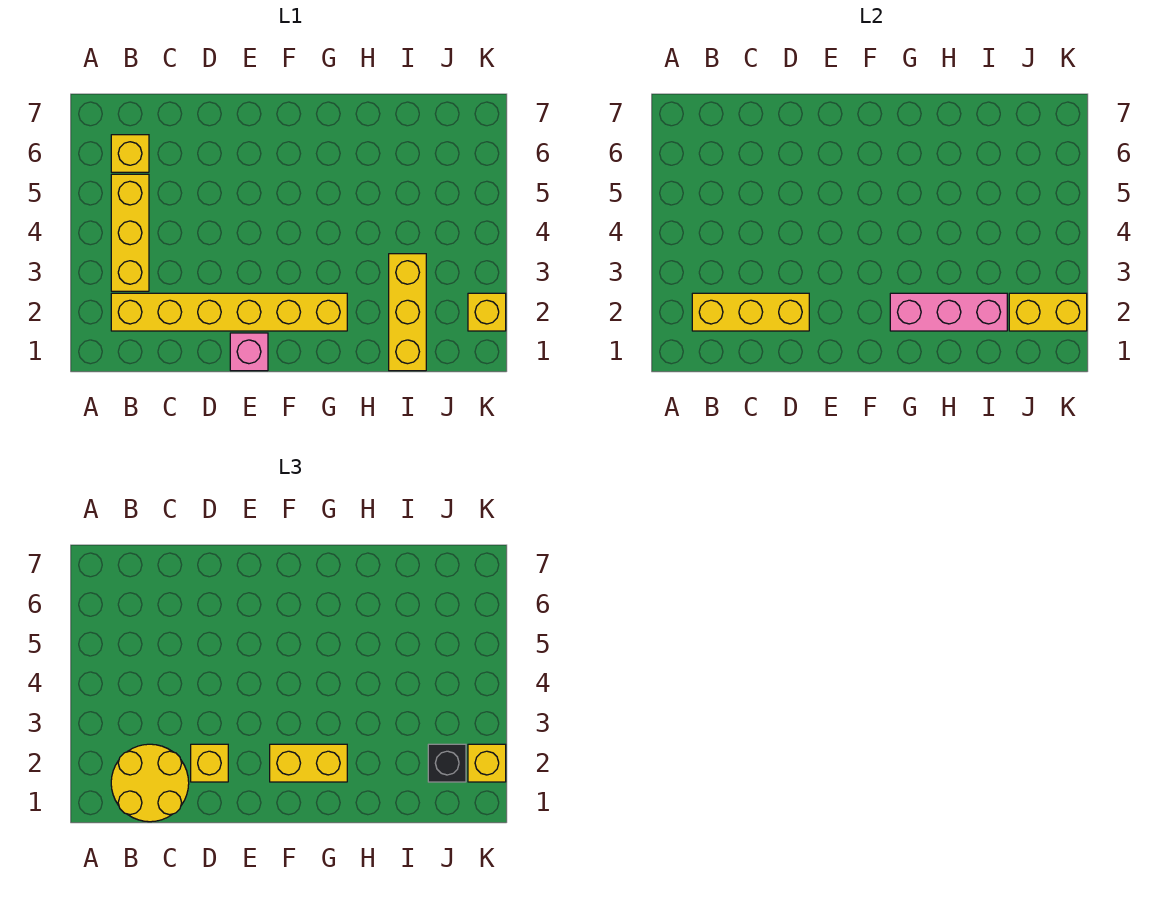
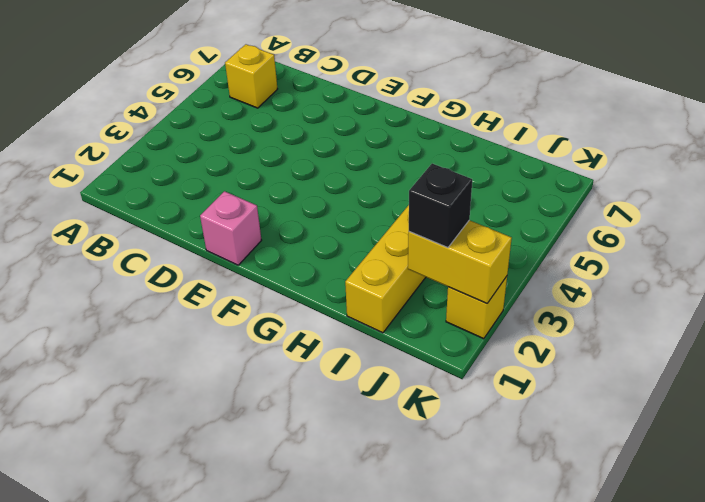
none -> yellow brick B2:G2 level 1
none -> yellow brick B3:B5 level 1
none -> yellow brick B2:D2 level 2

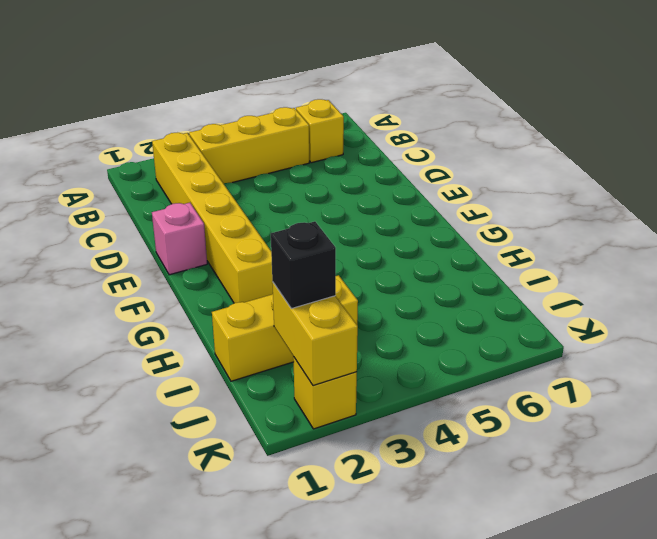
none -> yellow brick B2:D2 level 2
none -> pink brick G2:I2 level 2
none -> yellow round brick B1:C2 level 3

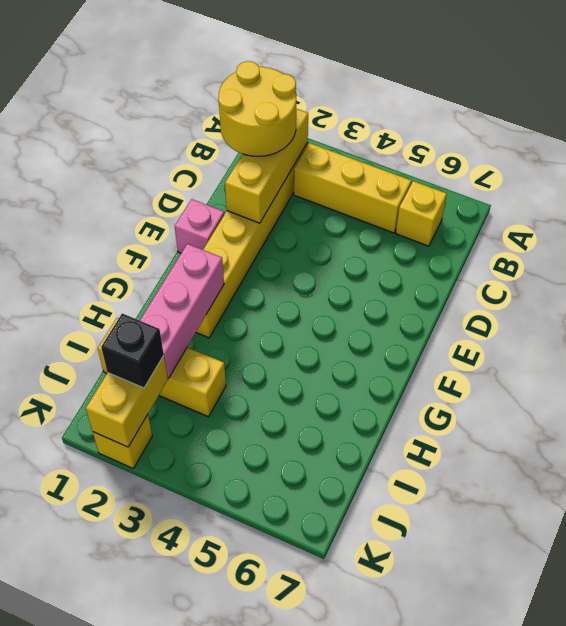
none -> yellow brick D2 level 3
none -> yellow brick F2:G2 level 3
none -> yellow brick K2 level 3

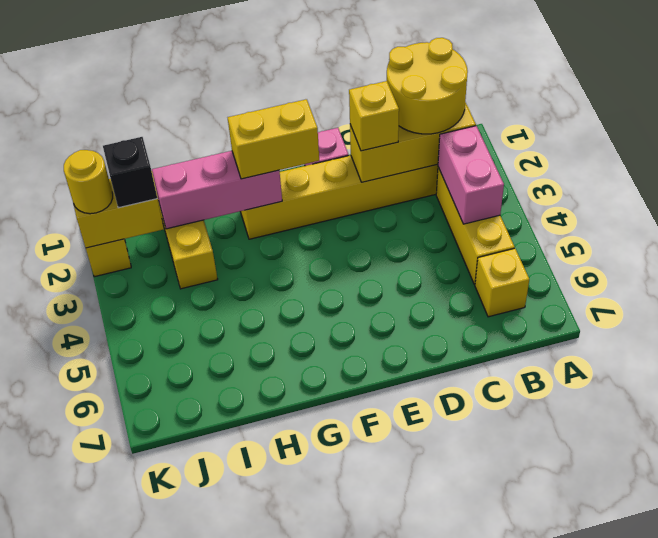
pink brick B3:B4 level 2 -> none
yellow round brick K2 level 3 -> yellow brick K2 level 3

